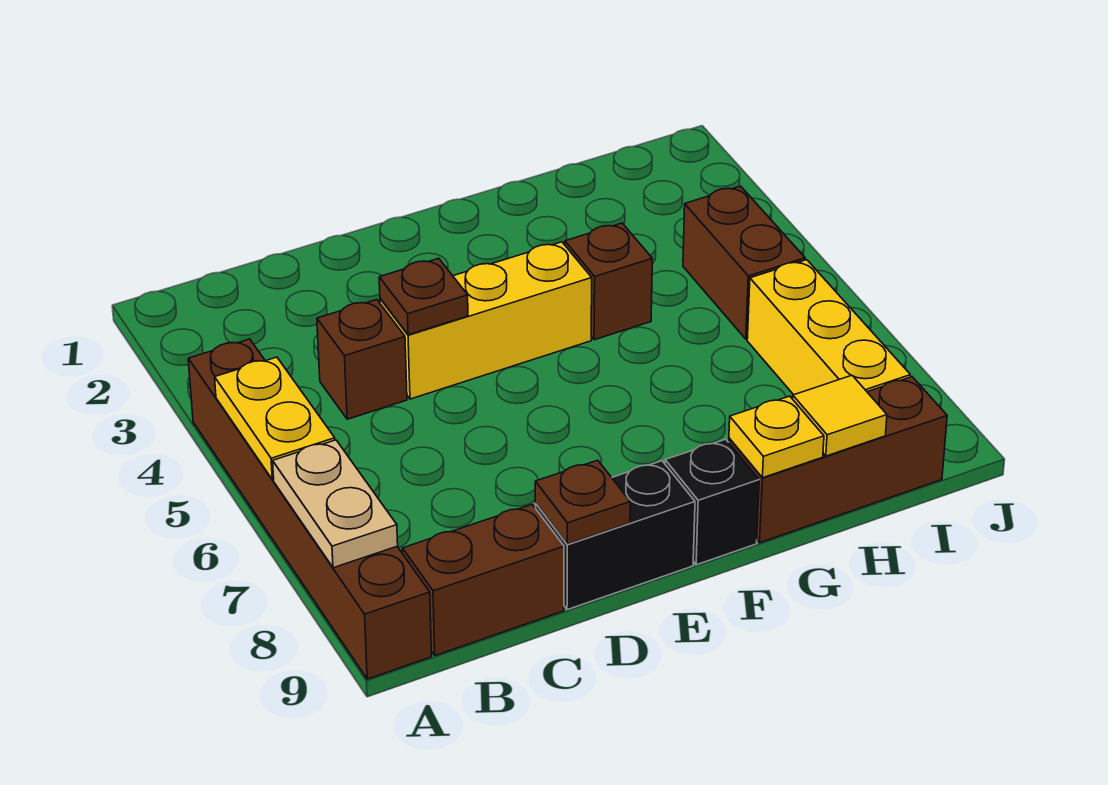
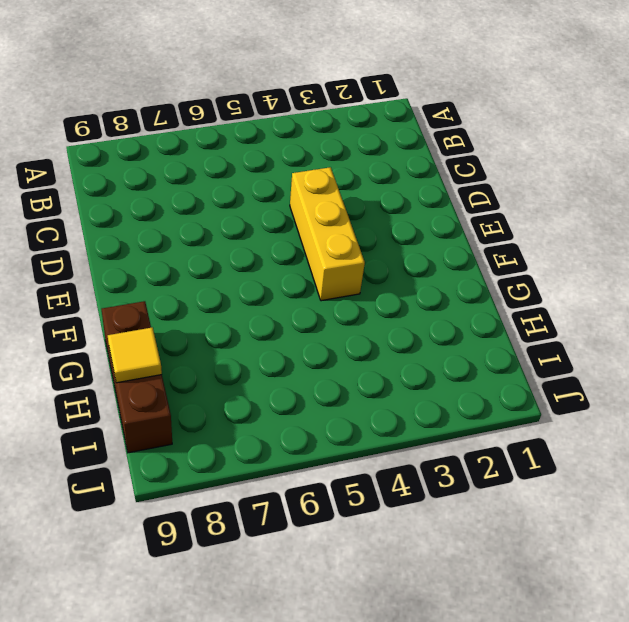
none -> brown brick A4:A9 level 1
none -> brown brick B9:C9 level 1
none -> brown brick C4 level 1

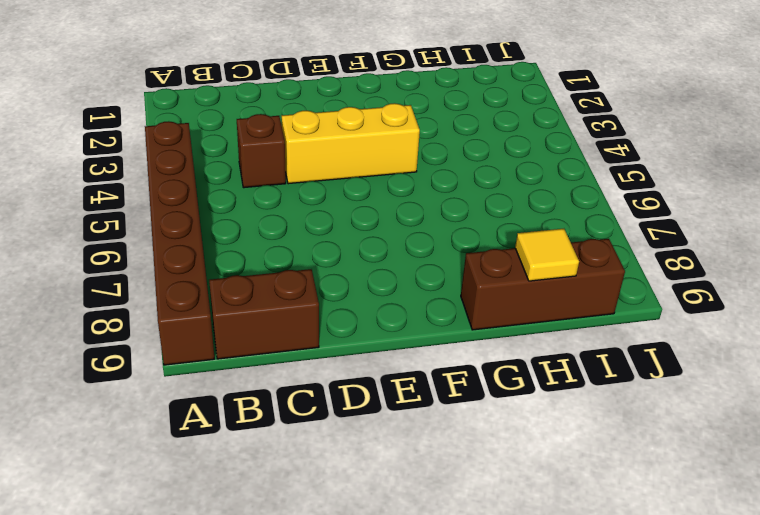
none -> black brick D9:E9 level 1
none -> black brick F9 level 1
none -> brown brick G4 level 1

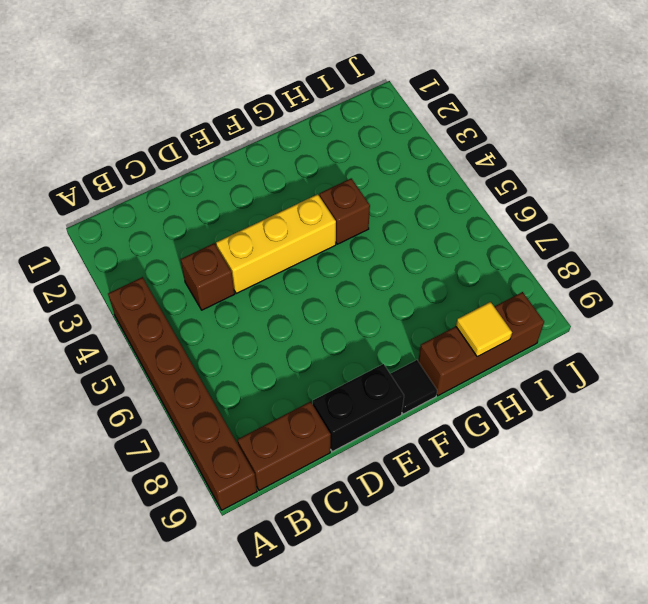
black tile F9 level 1 -> black brick F9 level 1
none -> brown brick I4:I5 level 1
none -> yellow brick I6:I8 level 1
none -> yellow plate A5:A6 level 2

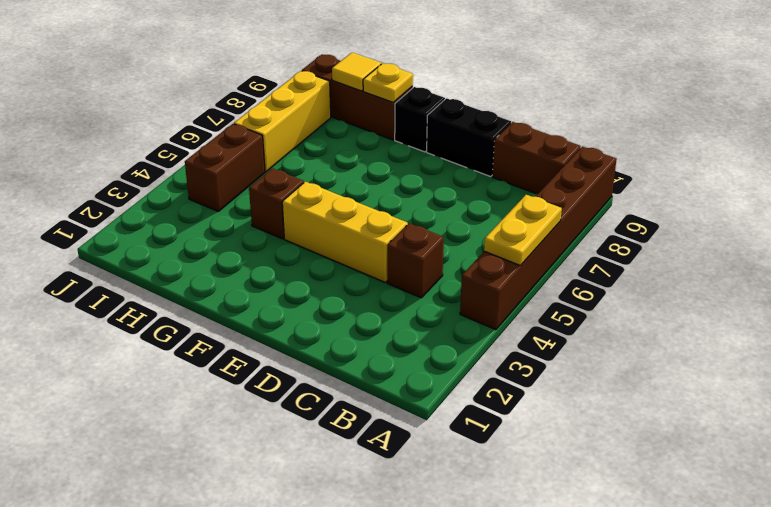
none -> tan plate A7:A8 level 2
none -> brown plate D4 level 2
none -> brown plate D9 level 2

